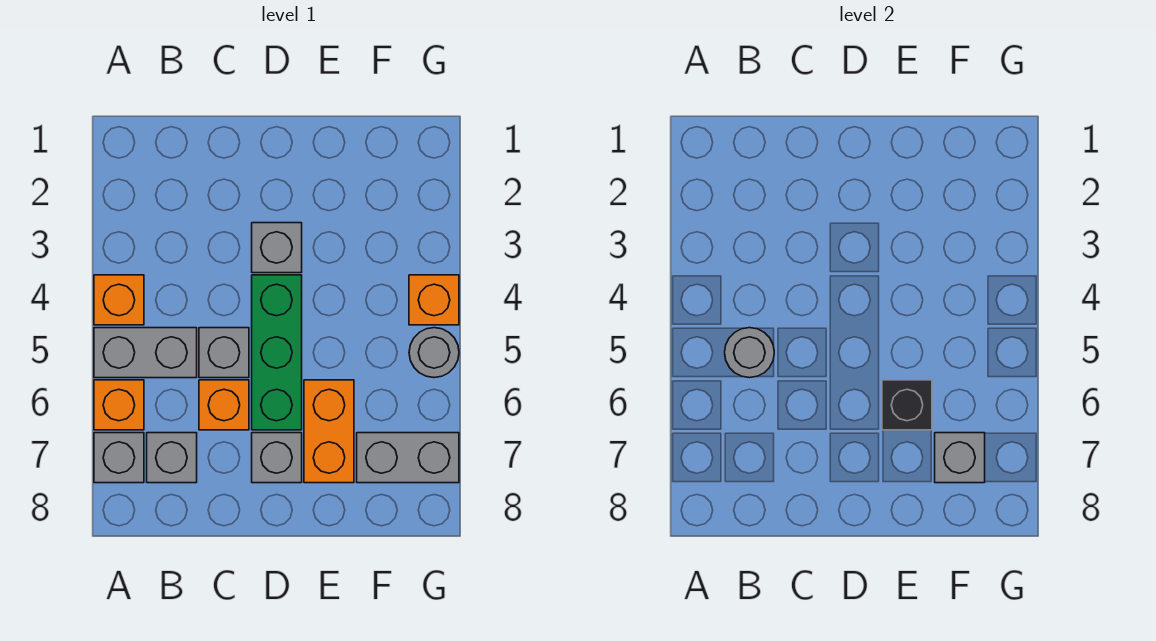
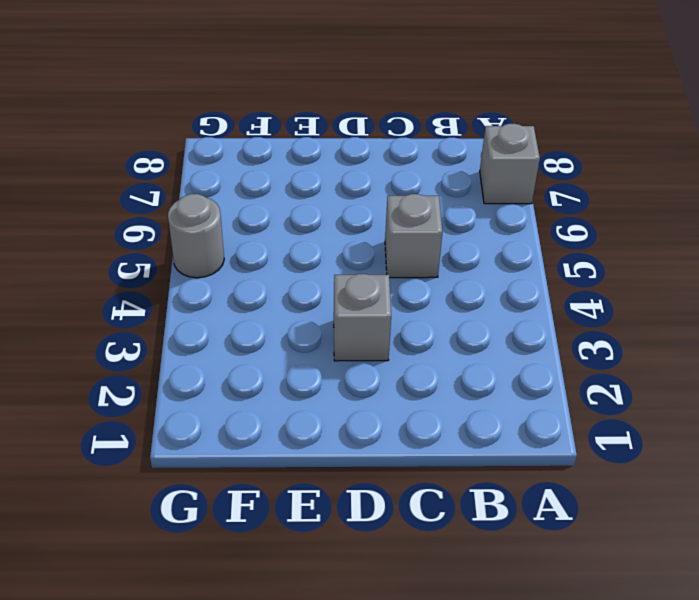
none -> orange brick A4 level 1
none -> grey brick A5:B5 level 1
none -> orange brick A6 level 1

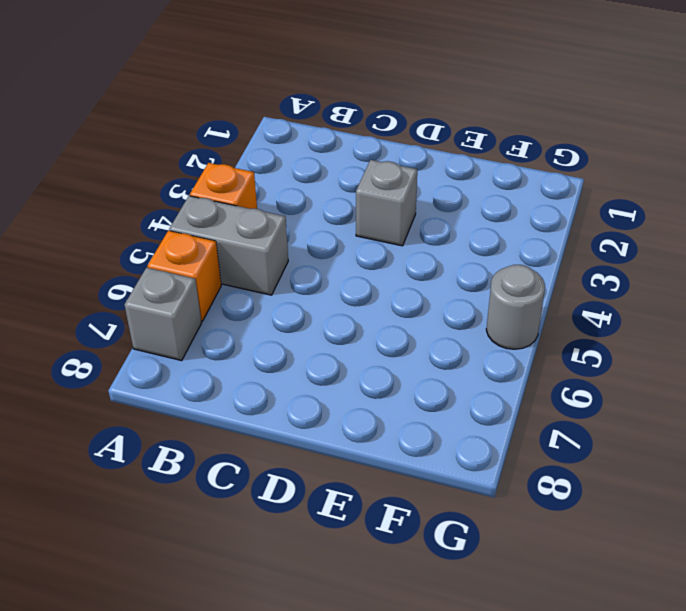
none -> grey brick B7 level 1
none -> grey brick C5 level 1
none -> orange brick C6 level 1

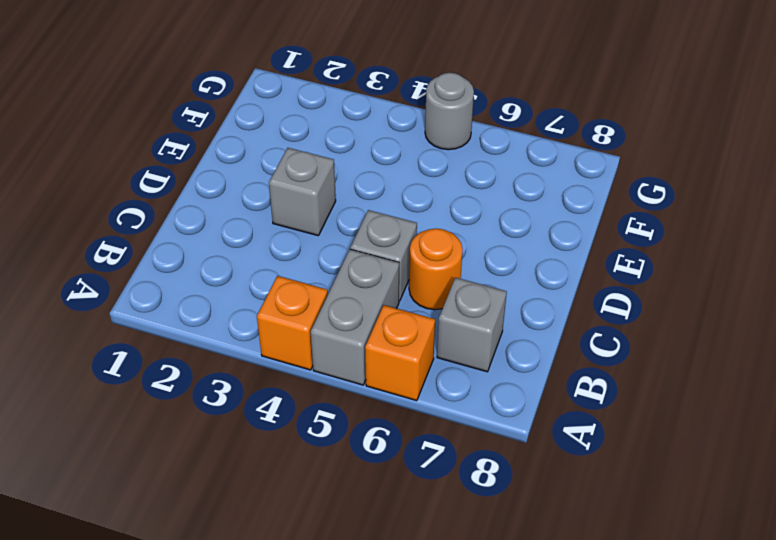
orange round brick C6 level 1 -> orange brick C6 level 1
none -> grey brick A7 level 1
none -> green brick D4:D6 level 1
none -> grey brick D7 level 1

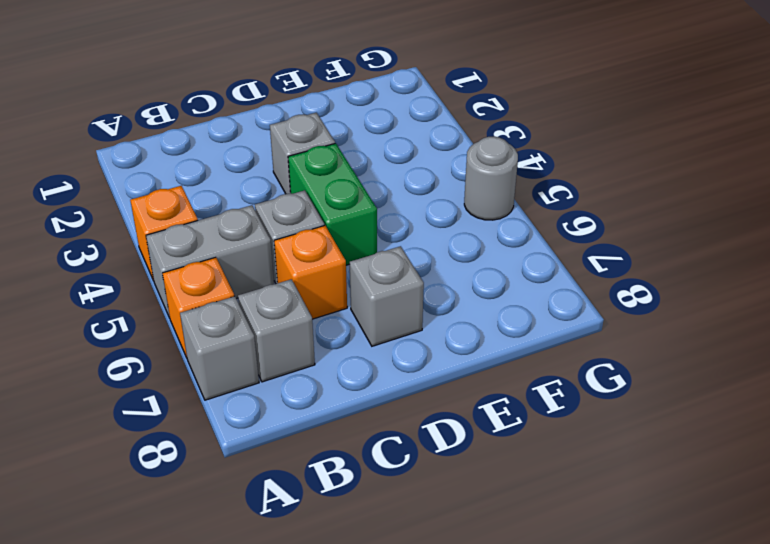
green brick D4:D5 level 1 -> green brick D4:D6 level 1
none -> orange brick E6:E7 level 1
none -> grey brick F7:G7 level 1
none -> orange brick G4 level 1

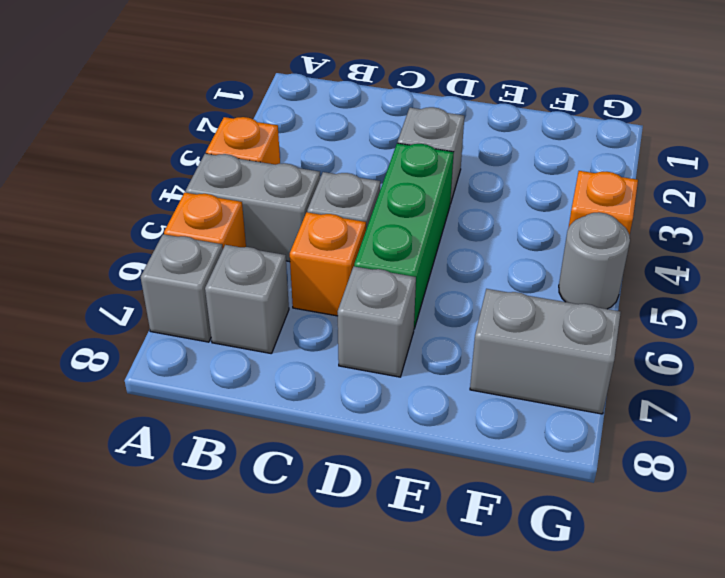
none -> orange brick E6:E7 level 1
none -> grey round brick B5 level 2
none -> black brick E6 level 2

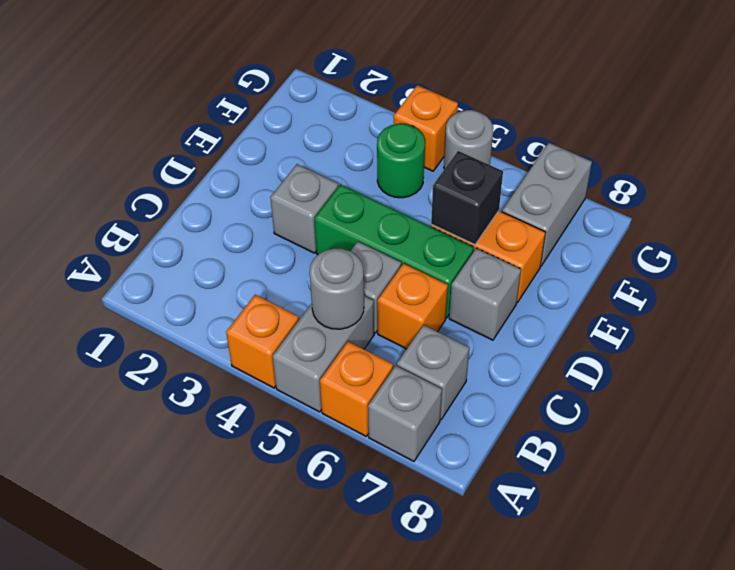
green round brick F4 level 1 -> none
none -> grey brick F7 level 2

